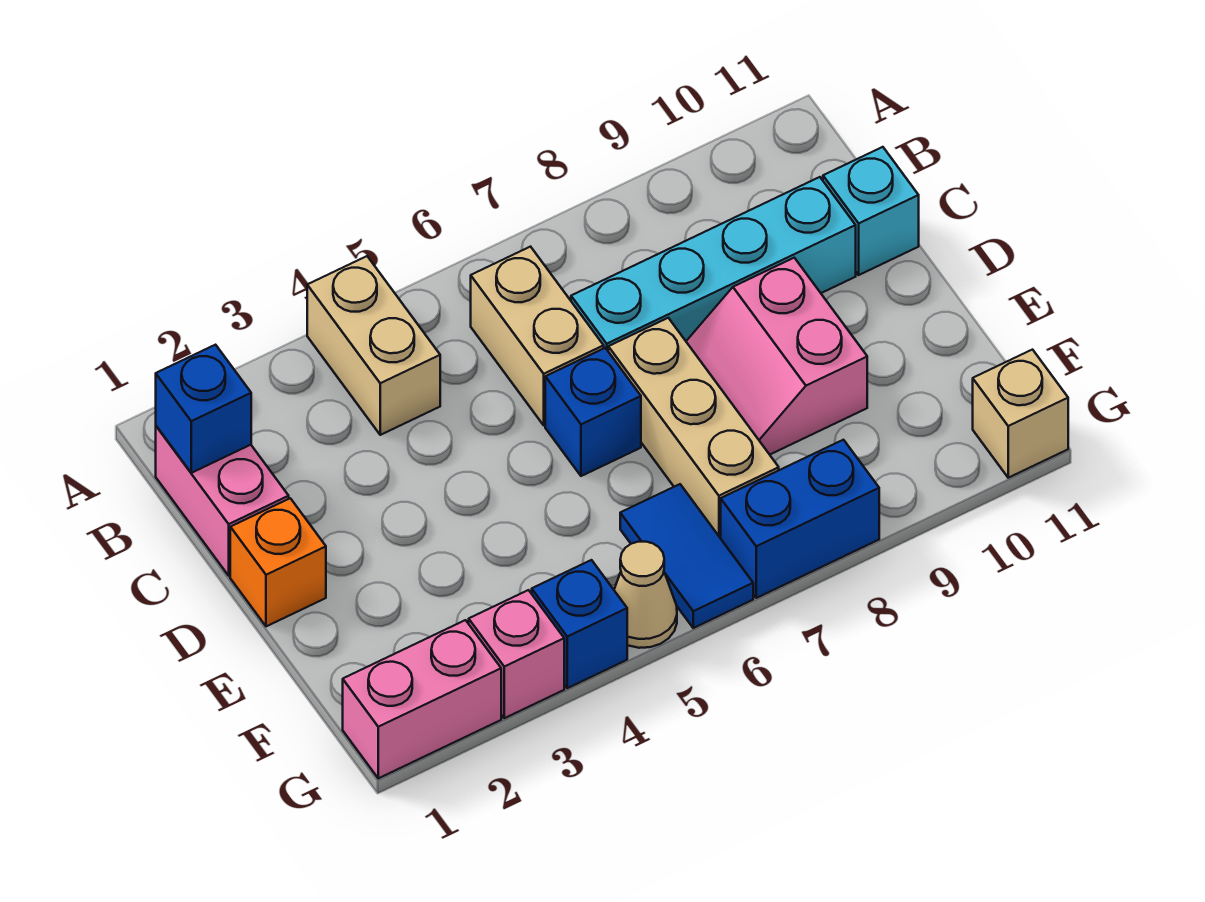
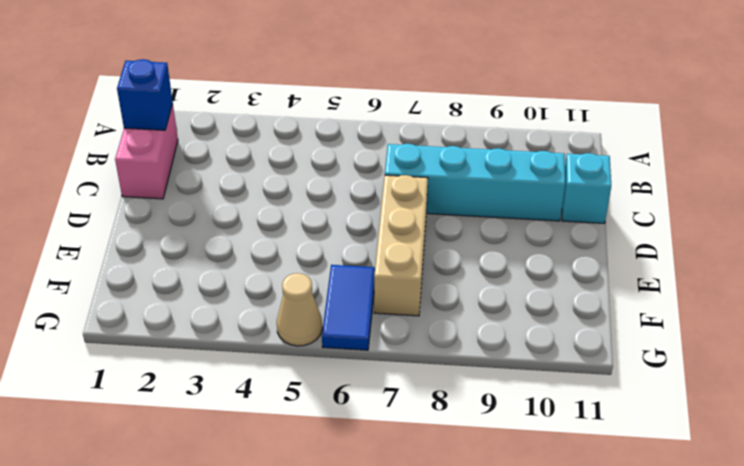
none -> tan brick A4:B4 level 1
none -> tan brick B6:C6 level 1
none -> orange brick D1 level 1

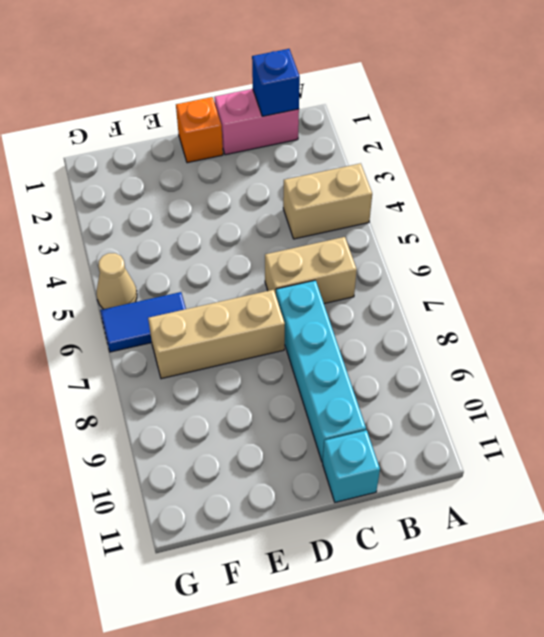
none -> blue brick D6 level 1
none -> pink slope D8:E9 level 1 top 9
none -> pink brick G1:G2 level 1

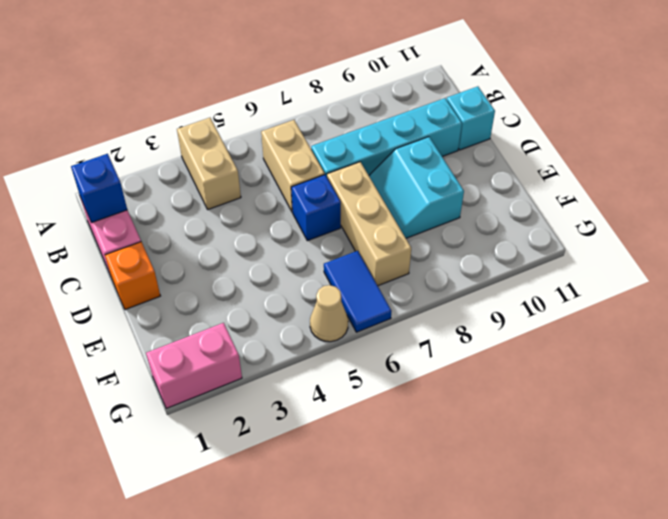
cyan slope D8:E9 level 1 top 9 -> pink slope D8:E9 level 1 top 9
none -> pink brick G3 level 1
none -> blue brick G4 level 1
none -> blue brick G7:G8 level 1

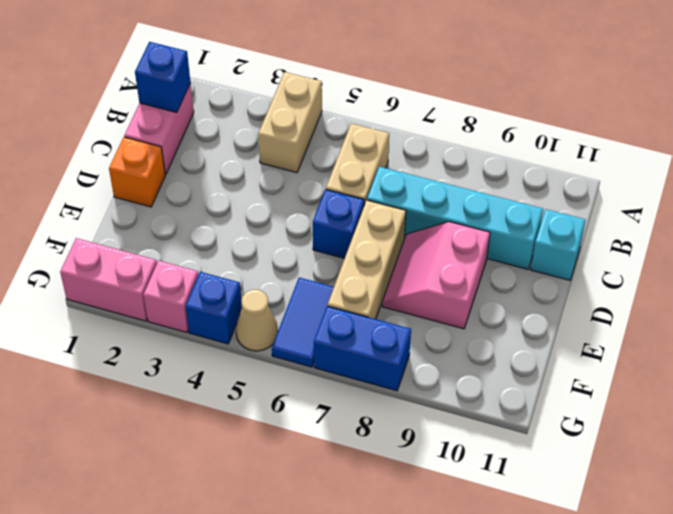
none -> tan brick G11 level 1

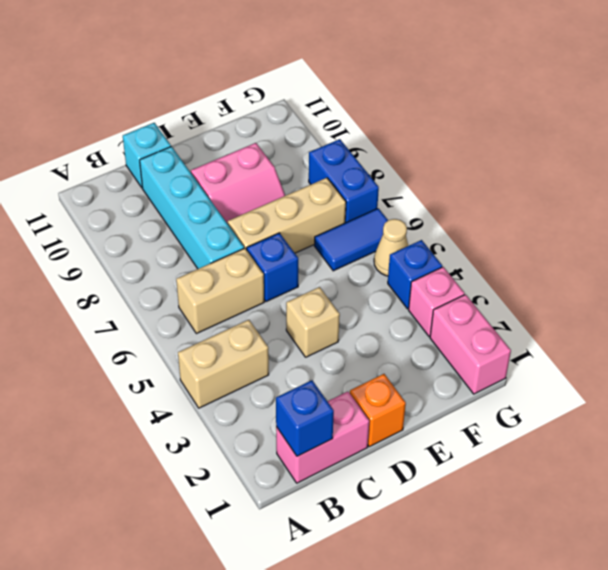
tan brick D4 level 1 -> tan brick G11 level 1

